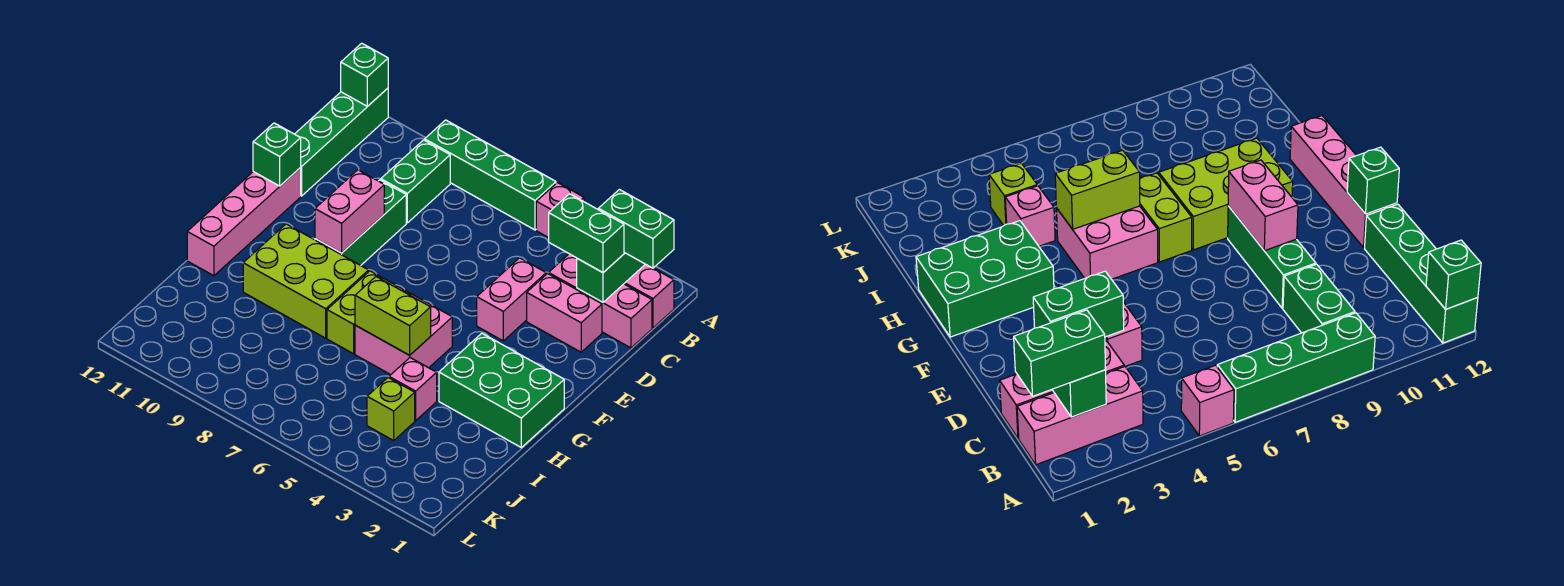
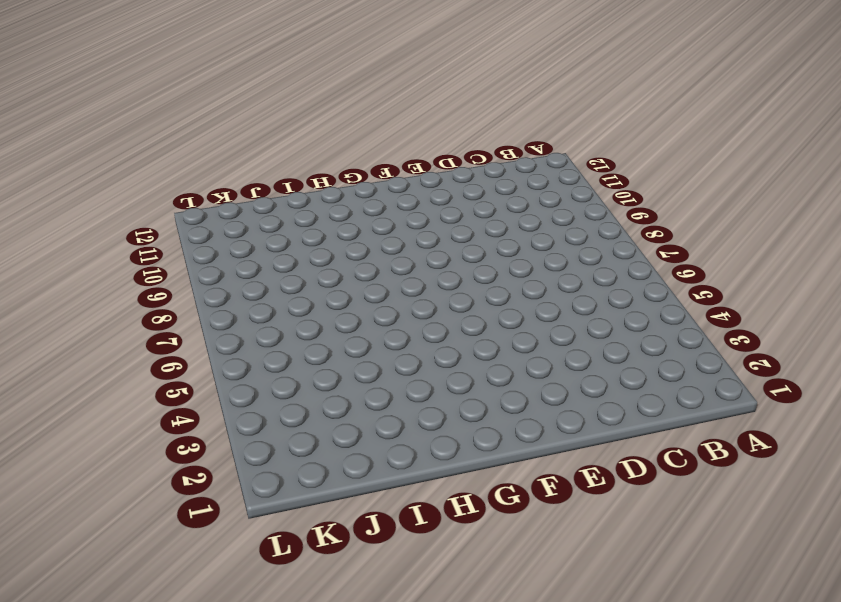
none -> pink brick A5 level 1
none -> green brick A6:A9 level 1
none -> green brick A12:D12 level 1

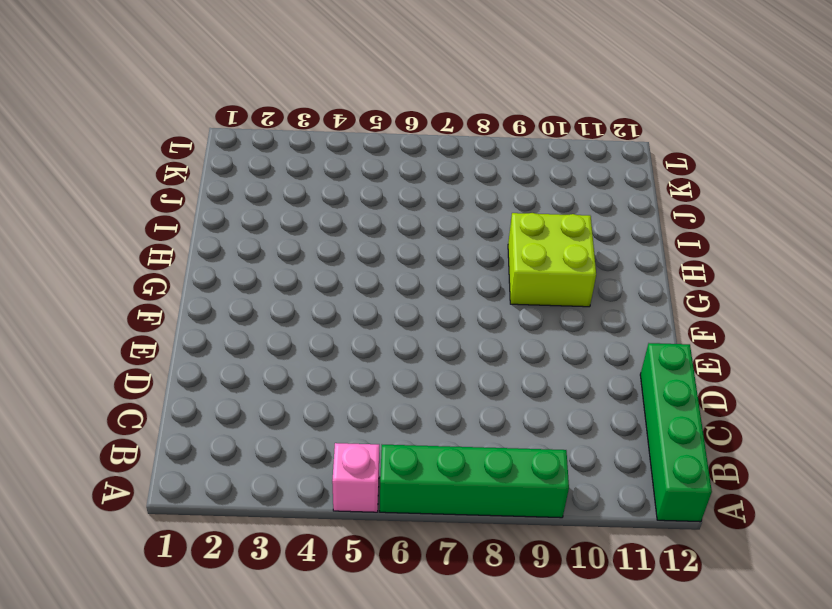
lime brick G9:H10 level 1 -> lime brick G8:H10 level 1
none -> pink brick B1:B3 level 1
none -> green brick B9:C9 level 1
none -> pink brick C1:C3 level 1

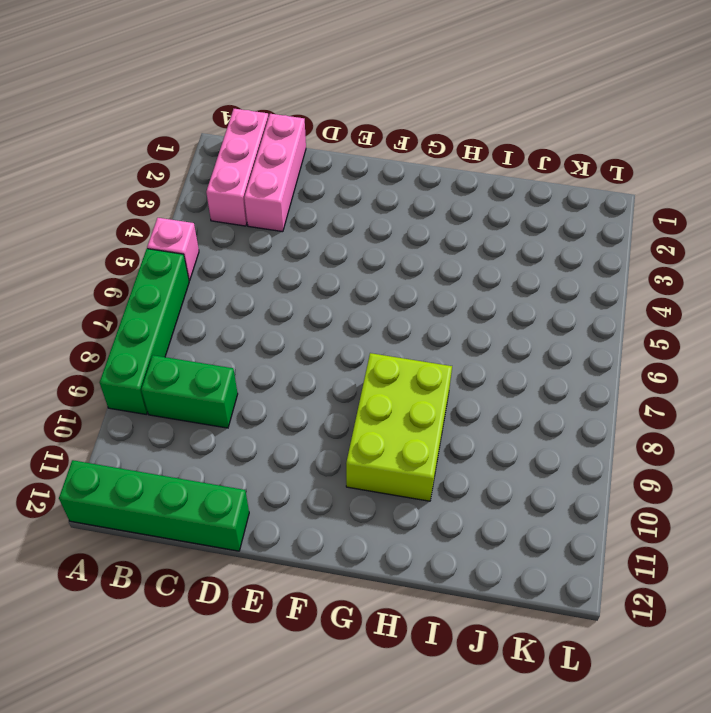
none -> pink brick D2:D3 level 1
none -> pink brick D4:E4 level 1
none -> green brick D9:F9 level 1

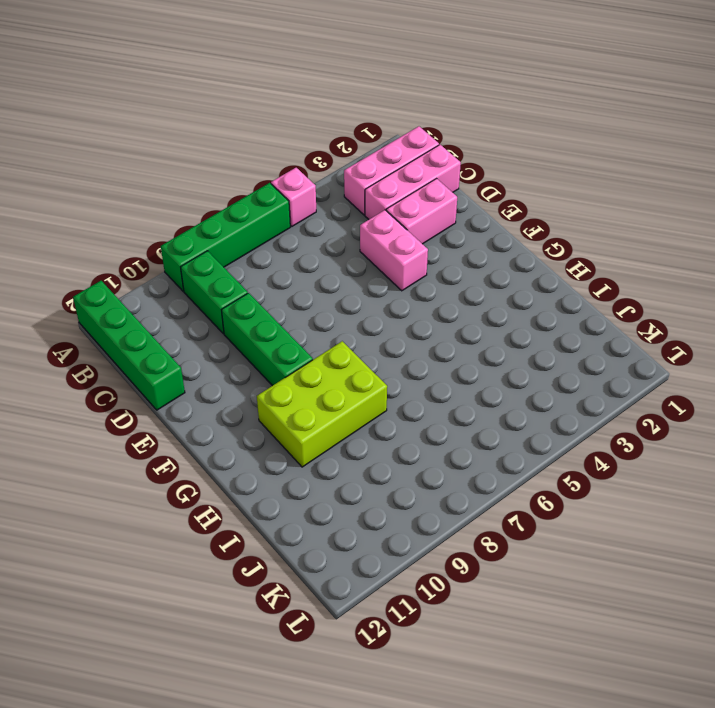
none -> pink brick E12:H12 level 1
none -> green brick G1:H3 level 1
none -> pink brick G5:H6 level 1

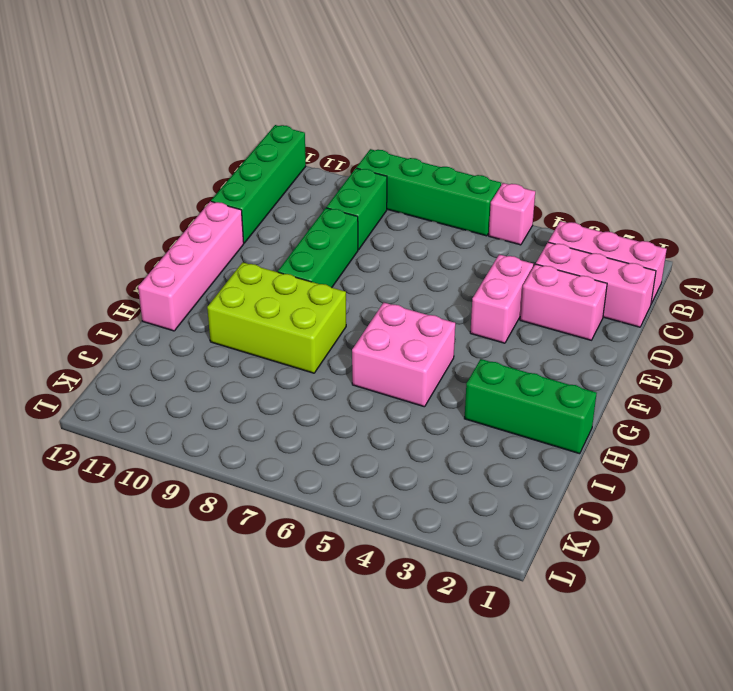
green brick H1:H3 level 1 -> green brick G1:H3 level 1
none -> lime brick G7:H7 level 1
none -> pink brick I4 level 1
none -> lime brick J4 level 1

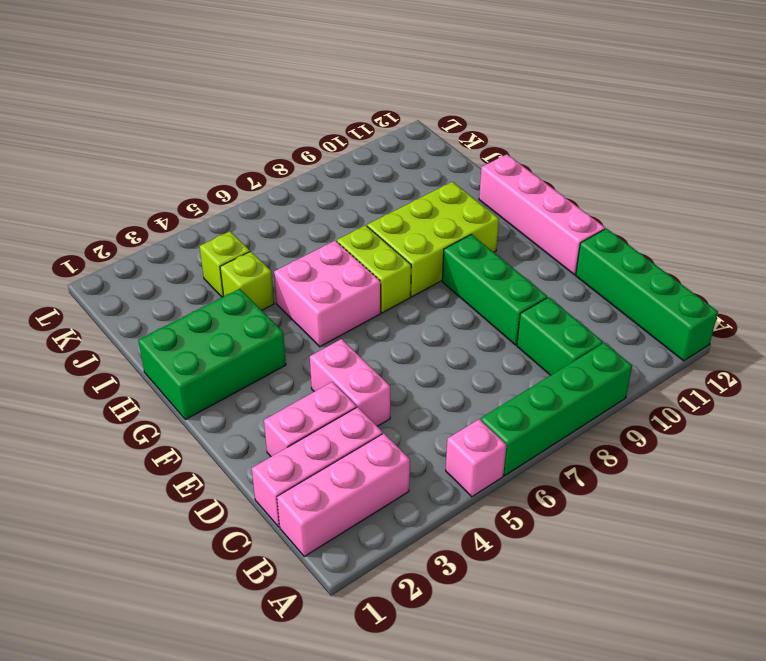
lime brick I4 level 1 -> pink brick I4 level 1
none -> green brick A12 level 2
none -> green brick B2:C2 level 2
none -> pink brick E9:F9 level 2

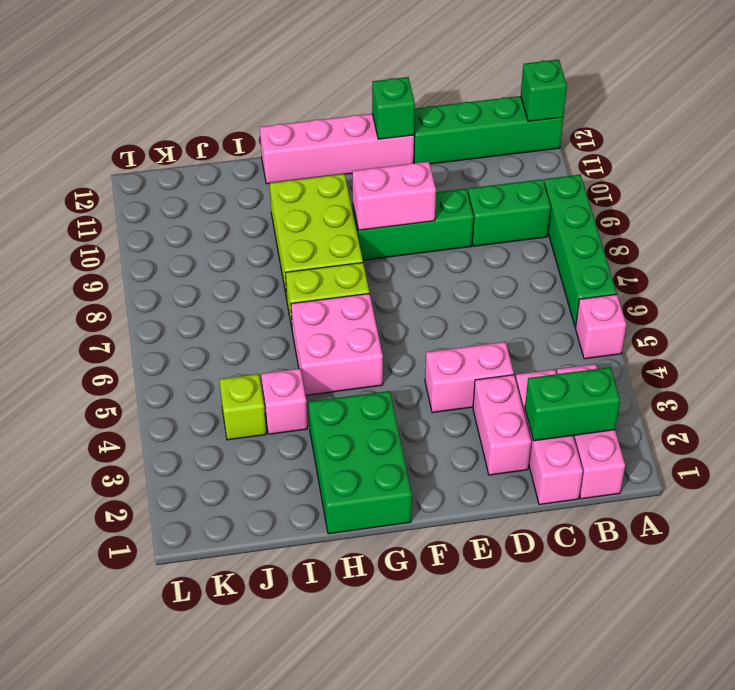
none -> lime brick H5:H6 level 2
none -> green brick B1:B2 level 3
none -> green brick C2:C3 level 3

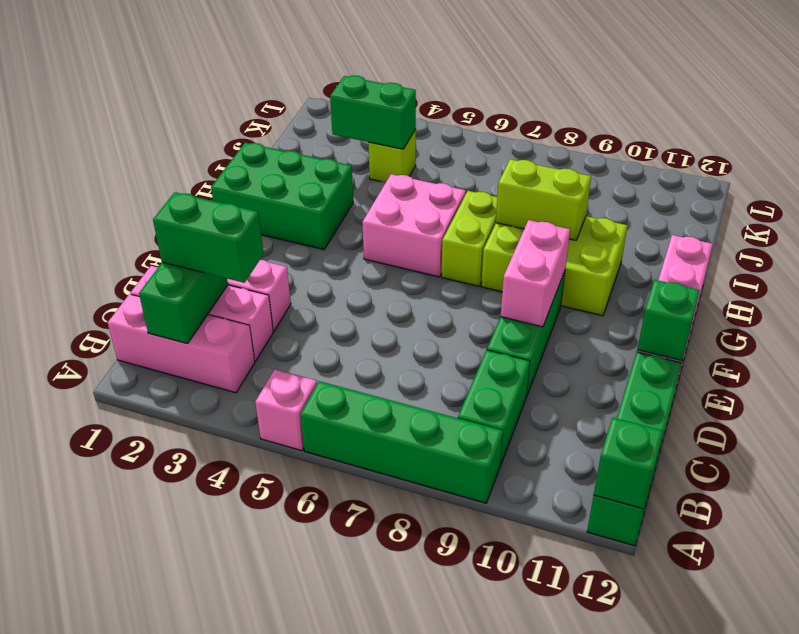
lime brick H8:H9 level 2 -> lime brick H5:H6 level 2
green brick J3:J4 level 2 -> green brick B1:B2 level 3
none -> pink brick D4:E4 level 1
none -> pink brick I4 level 1

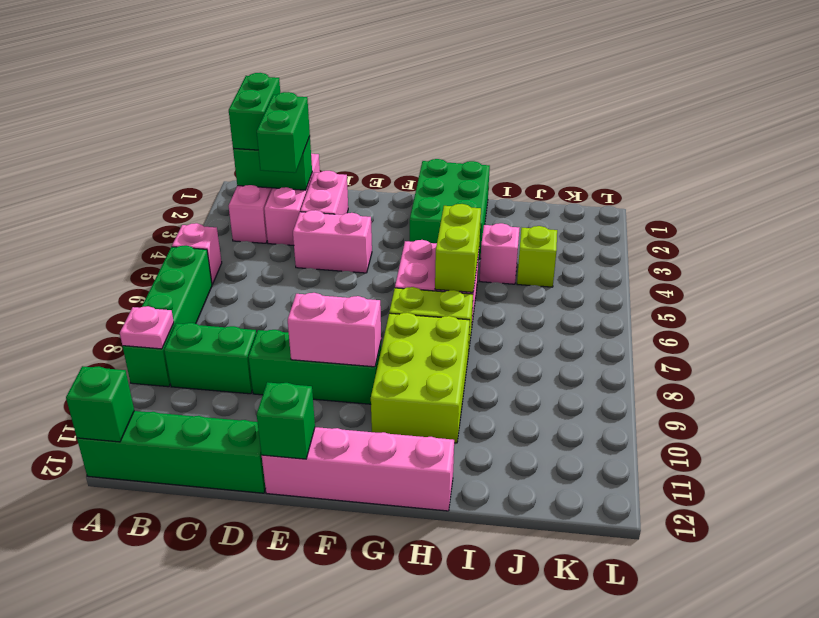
pink plate A9 level 2 -> none

